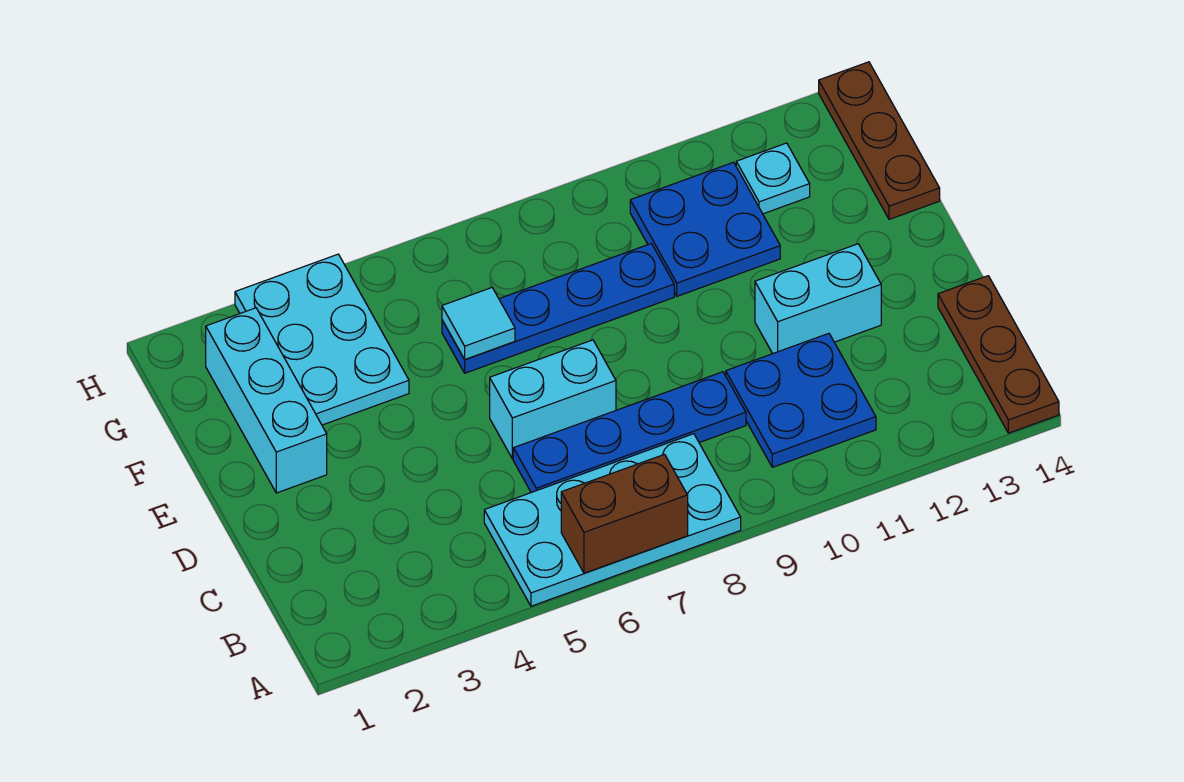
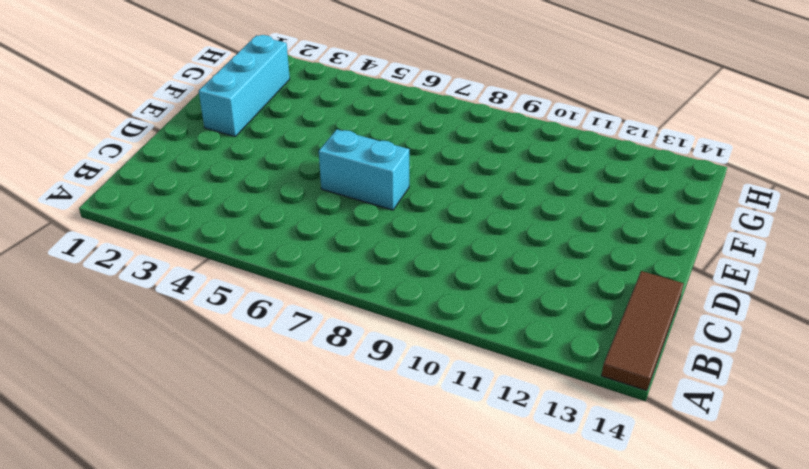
brown tile A14:C14 level 1 -> brown plate A14:C14 level 1
none -> cyan plate A5:B8 level 1
none -> blue plate B10:C11 level 1
none -> blue plate C6:C9 level 1

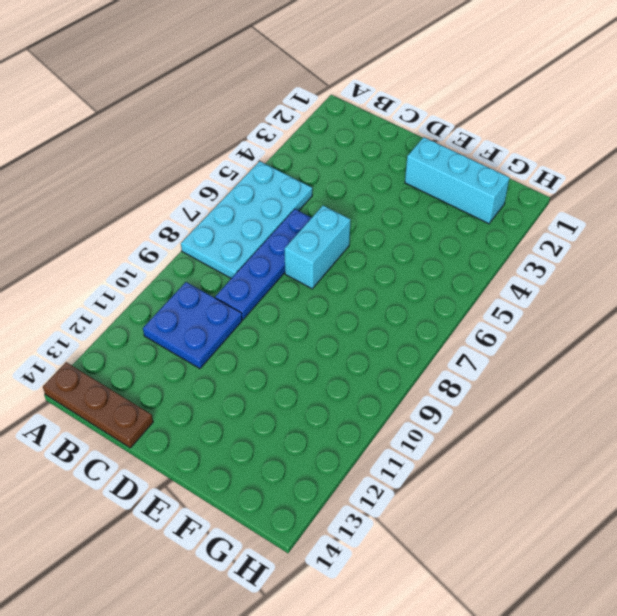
none -> cyan brick D11:D12 level 1
none -> cyan plate F3:H4 level 1
none -> blue plate F6:F9 level 1

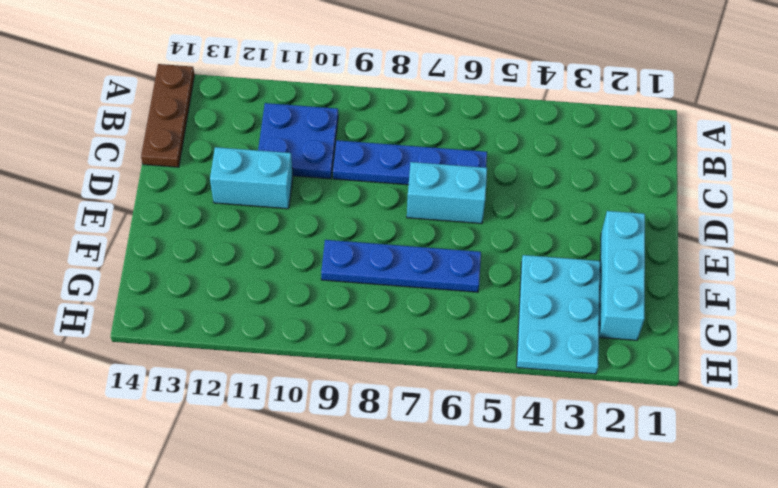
none -> cyan plate A5:B8 level 1
none -> blue plate F10:G11 level 1
none -> brown plate F14:H14 level 1

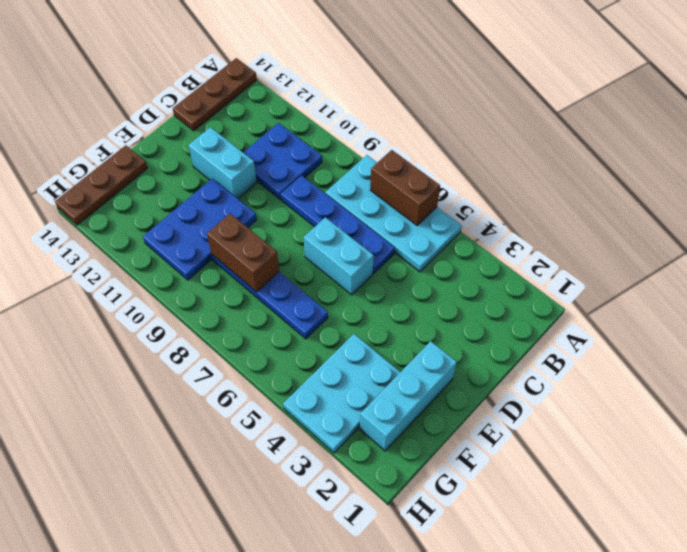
blue plate E10:G11 level 1 -> blue plate F10:G11 level 1
brown brick F8:F9 level 2 -> none
none -> cyan plate G12 level 1
none -> cyan tile F6 level 2

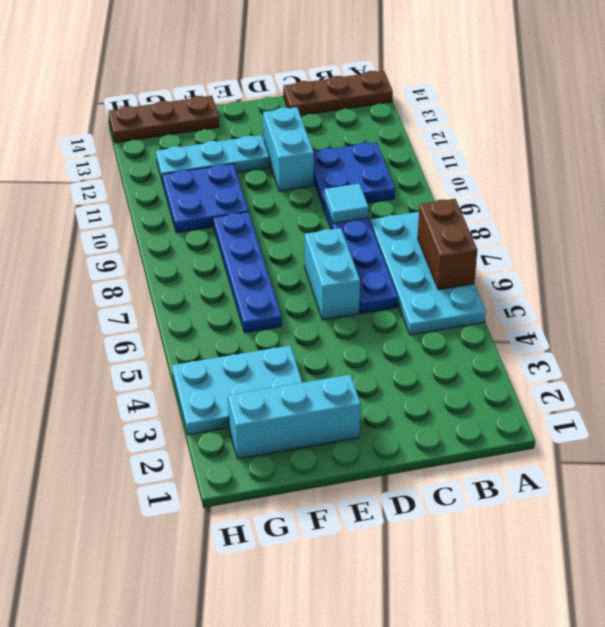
cyan tile C9 level 2 -> cyan tile F6 level 2
cyan plate E12:G12 level 1 -> cyan plate G12 level 1

